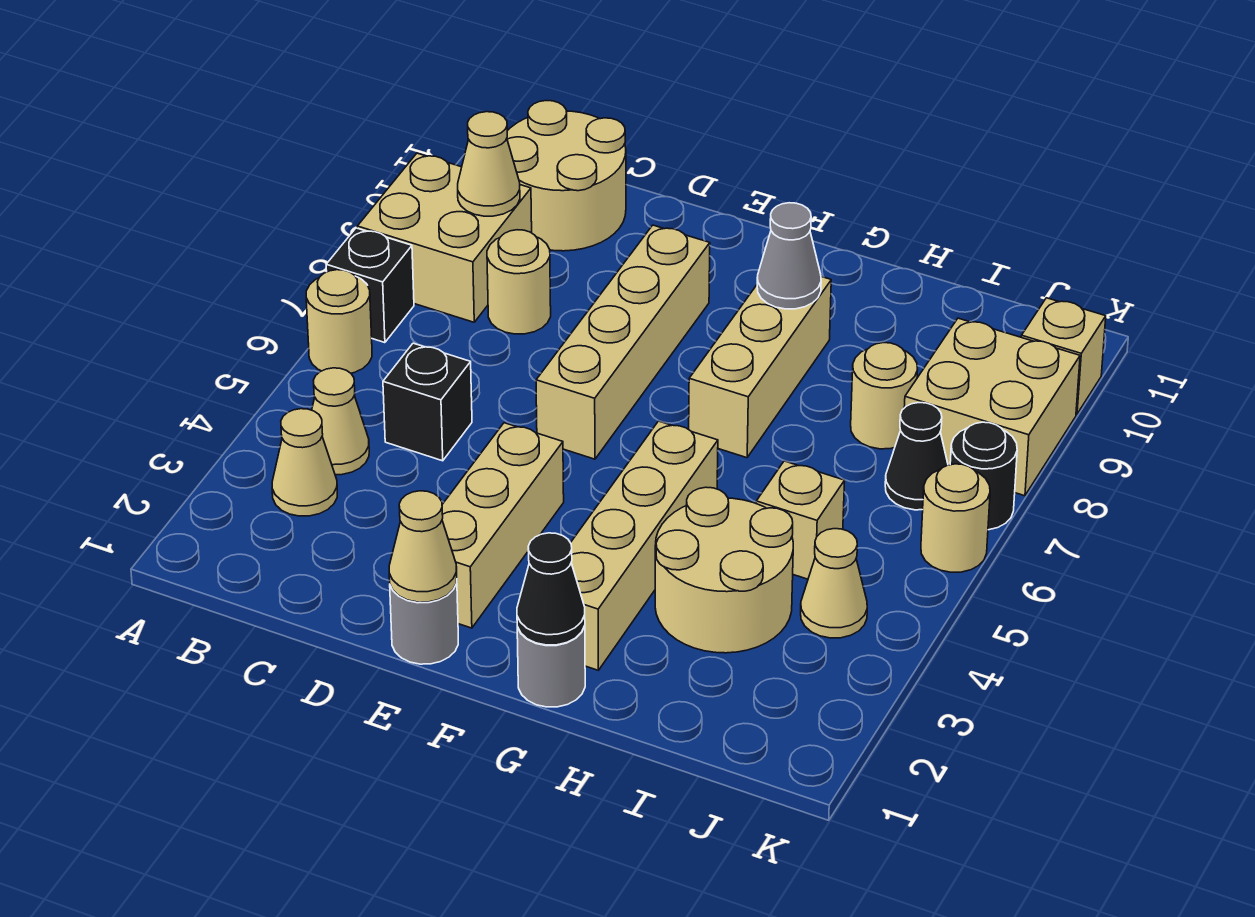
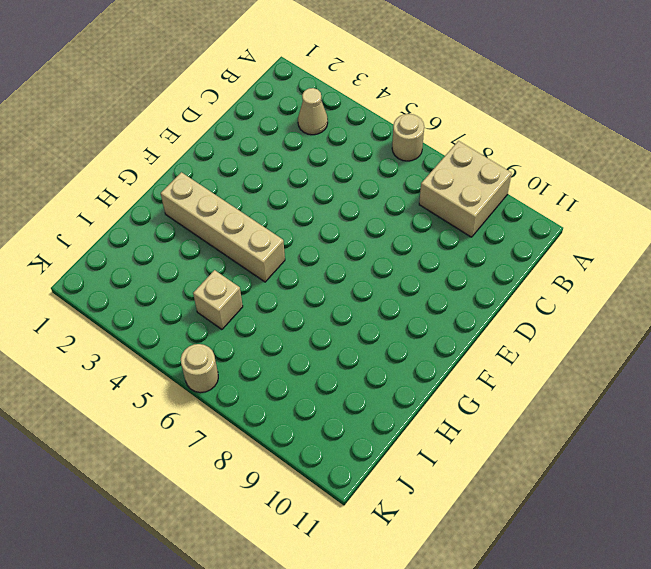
none -> black brick A7 level 1
none -> tan cone B4 level 1
none -> tan round brick B10:C11 level 1

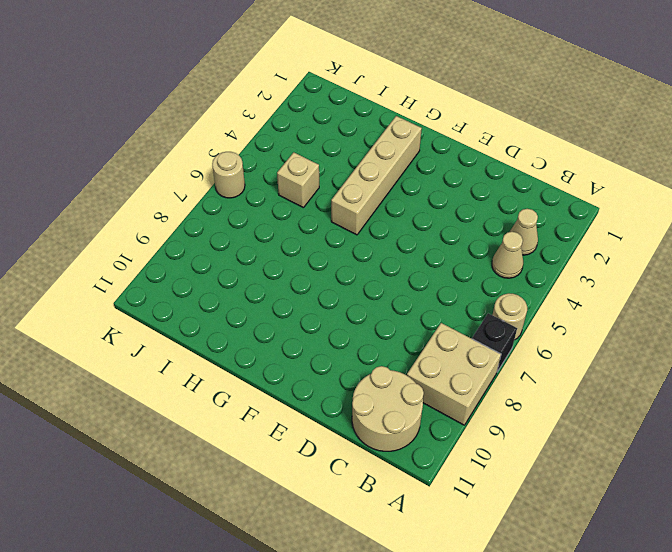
none -> black brick C5 level 1
none -> tan round brick C8 level 1
none -> grey round brick E1 level 1

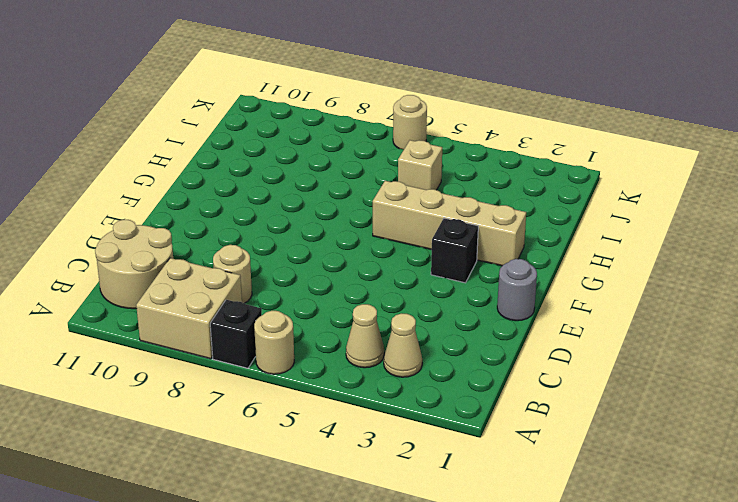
black brick F3 level 1 -> black brick C5 level 1
none -> tan brick E2:E4 level 1
none -> tan brick E6:E9 level 1
none -> grey round brick G1 level 1

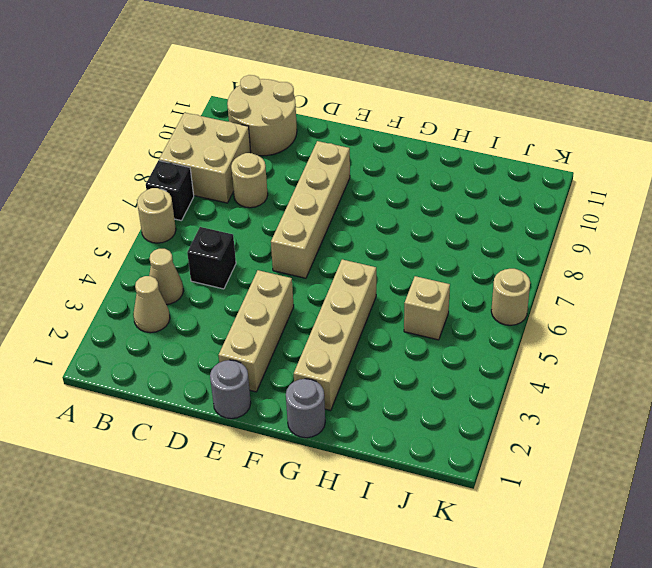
none -> tan brick G7:G9 level 1
none -> tan round brick H3:I4 level 1
none -> tan round brick I8 level 1

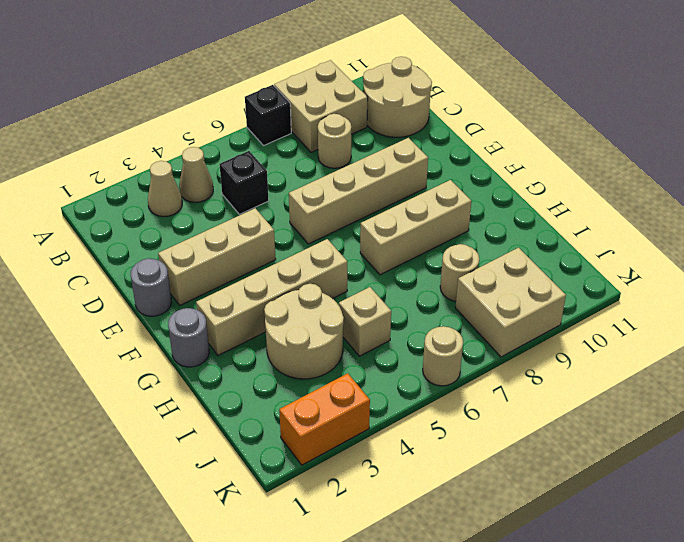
orange brick K2:K3 level 1 -> none
none -> tan round brick A6 level 1
none -> tan cone J4 level 1
none -> black cone J7 level 1

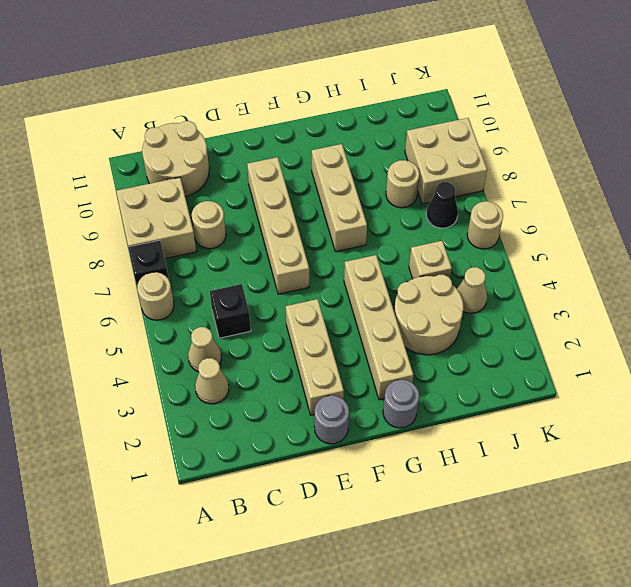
none -> black round brick K7 level 1
none -> tan brick K10 level 1
none -> tan cone B9 level 2

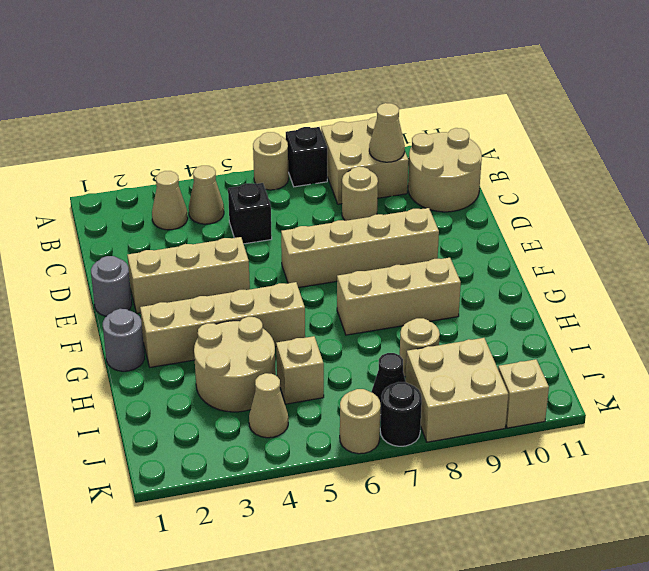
none -> tan cone E1 level 2
none -> black cone G1 level 2
none -> grey cone G9 level 2

